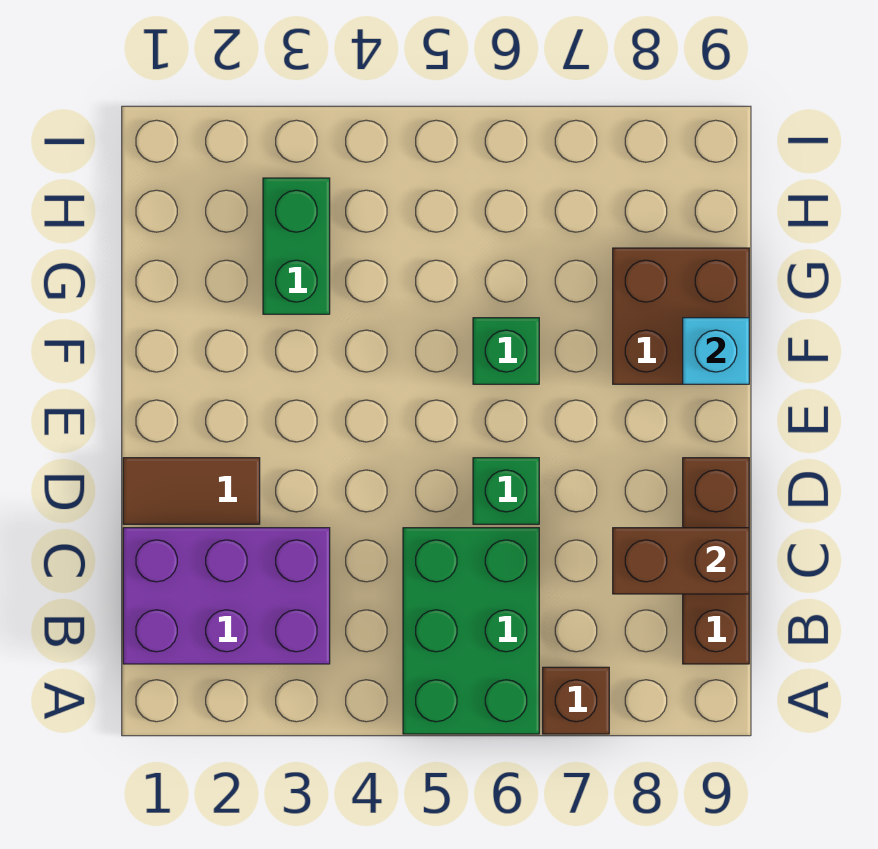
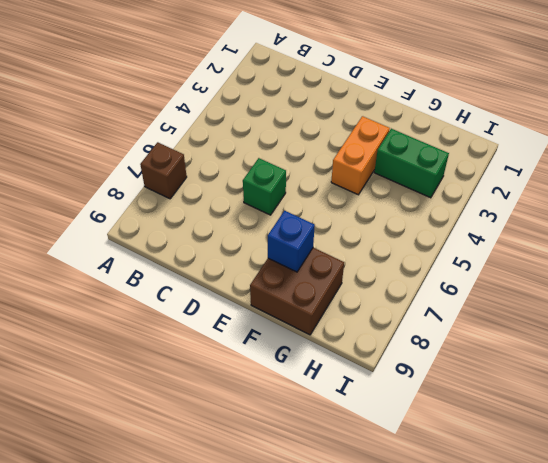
orange brick F3:F4 level 1 -> none
blue brick F8 level 2 -> none
none -> green brick A5:C6 level 1
none -> purple brick B1:C3 level 1

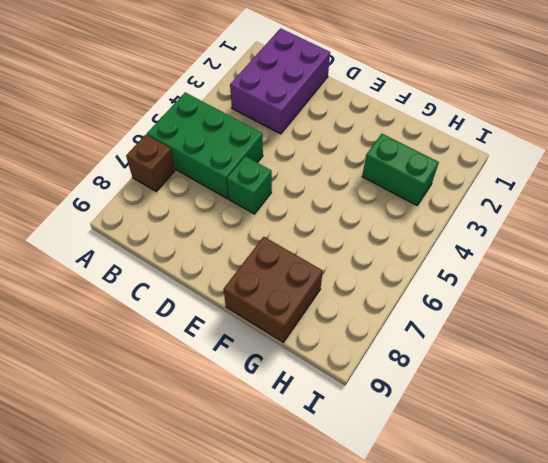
none -> brown brick B9:D9 level 1
none -> brown tile D1:D2 level 1

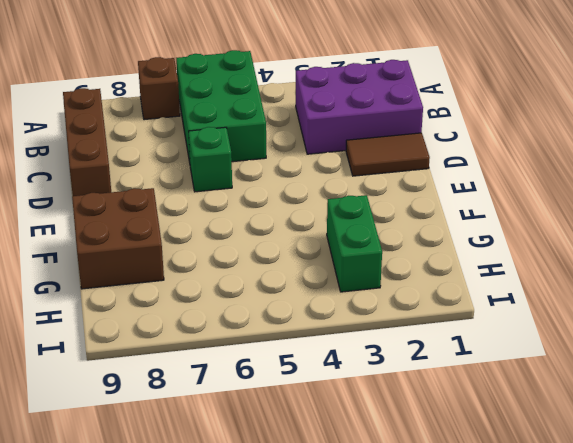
none -> green brick F6 level 1
none -> brown brick C8:C9 level 2

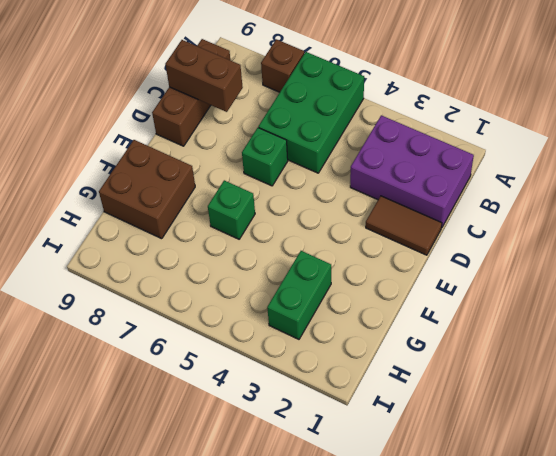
none -> cyan brick F9 level 2

